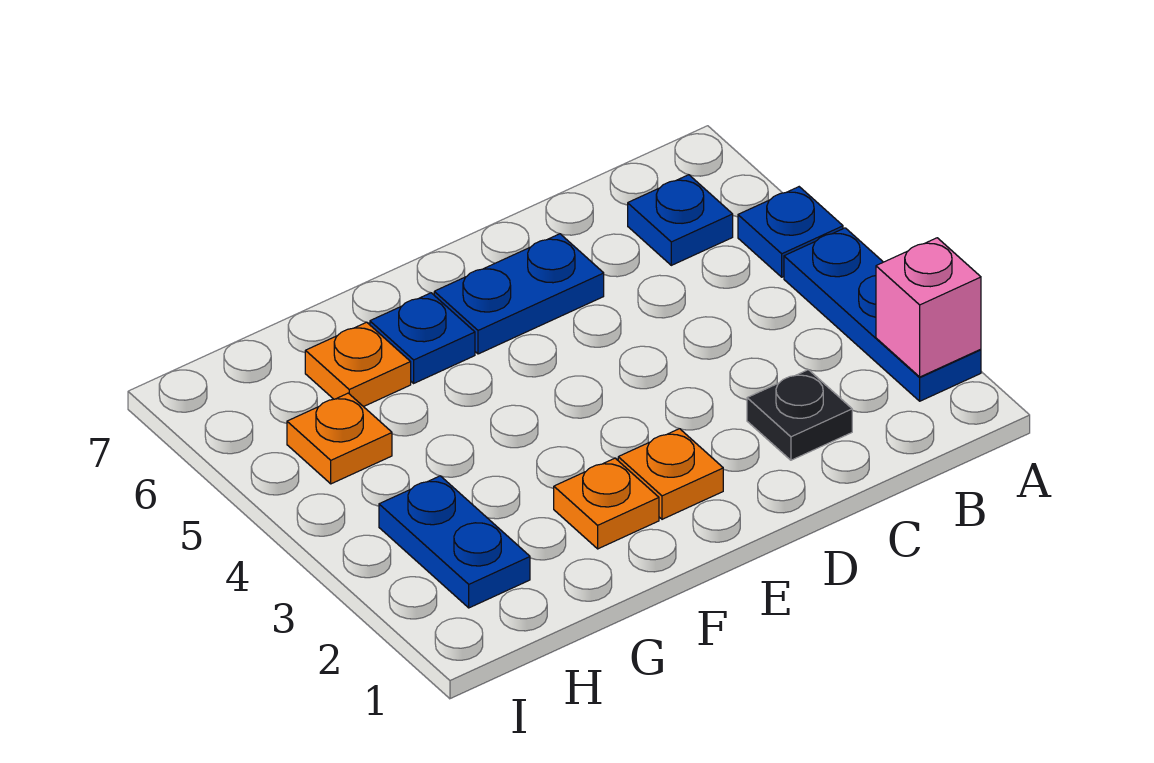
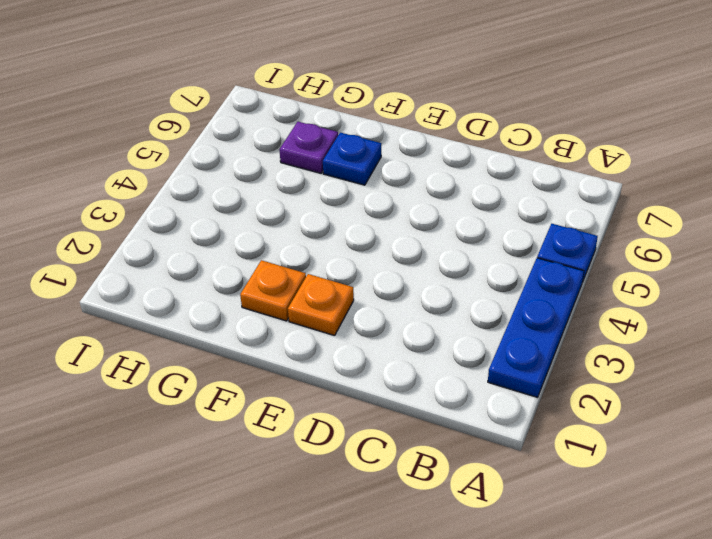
purple plate G6 level 1 -> orange plate G6 level 1
none -> blue plate B6 level 1
none -> black plate C2 level 1
none -> blue plate D6:E6 level 1

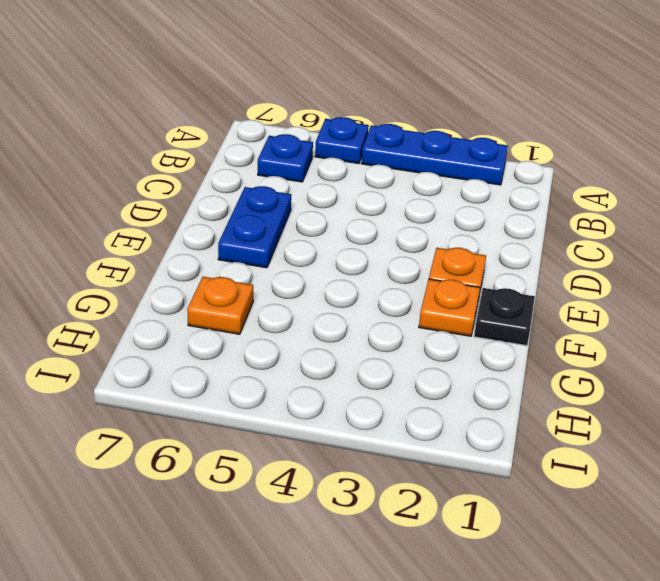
black plate F1 level 1 -> black plate C2 level 1
none -> blue plate F6 level 1
none -> blue plate H2:H3 level 1
none -> orange plate H5 level 1

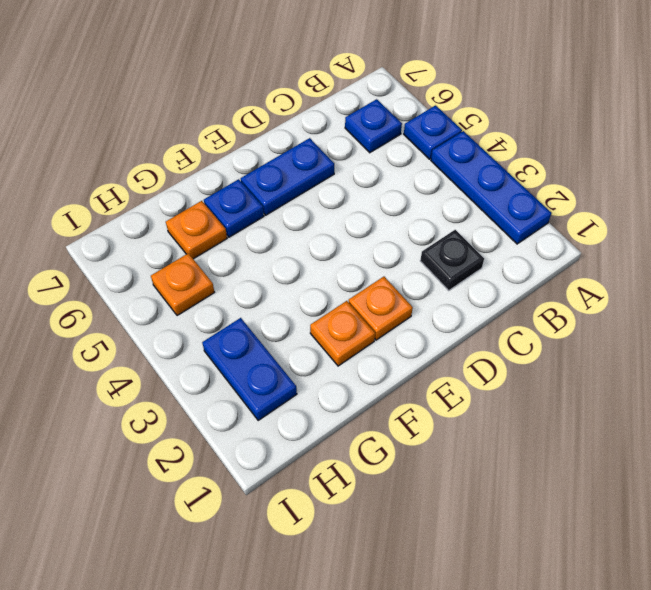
none -> pink brick A2 level 2

